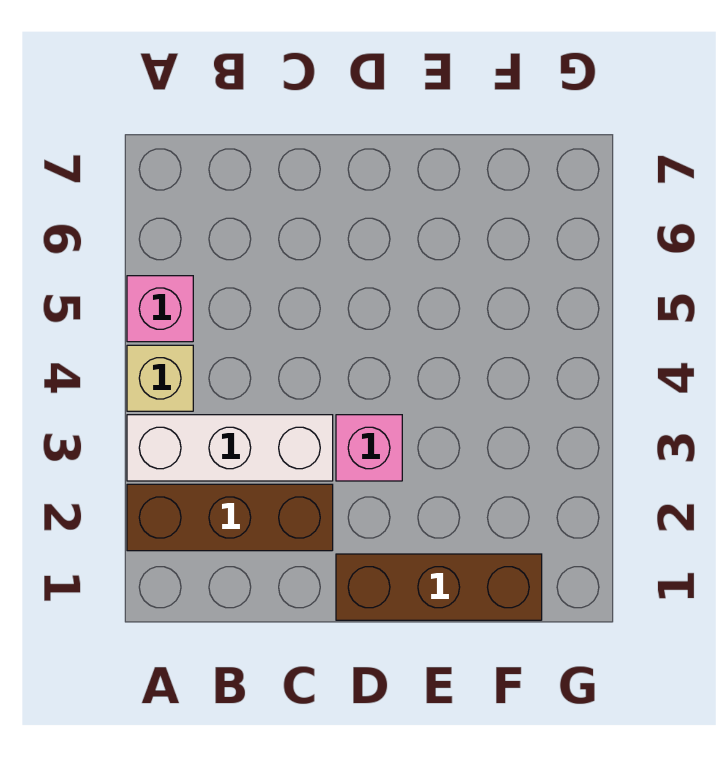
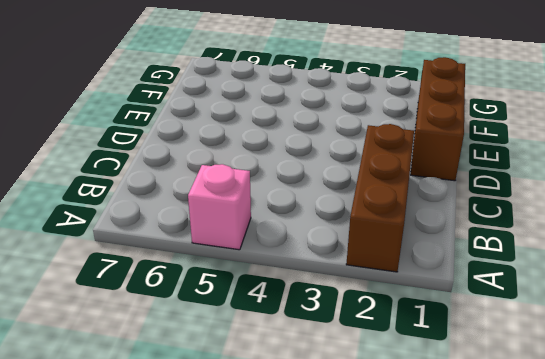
none -> white brick A3:C3 level 1
none -> tan brick A4 level 1

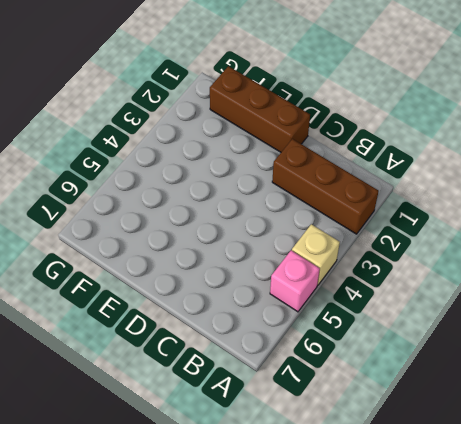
none -> white brick A3:C3 level 1
none -> pink brick D3 level 1

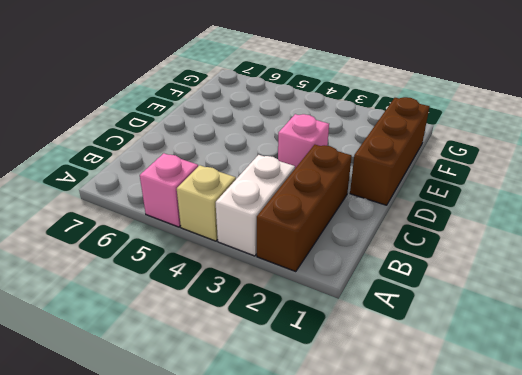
white brick A3:B3 level 1 -> white brick A3:C3 level 1

